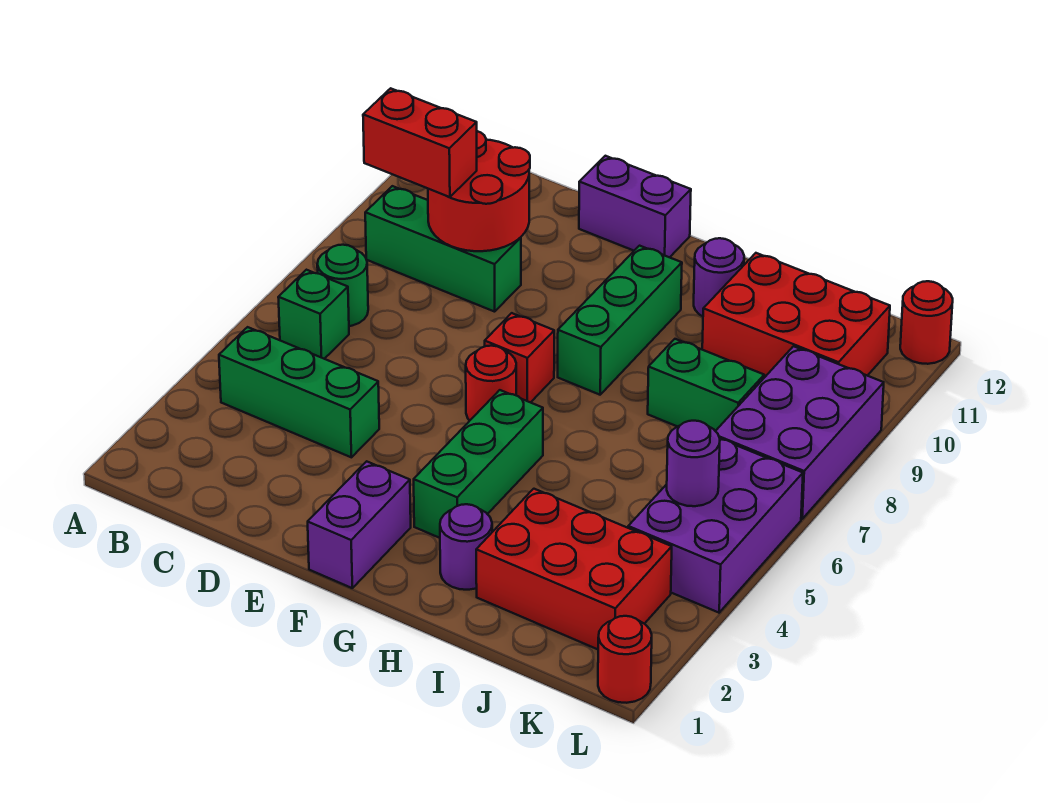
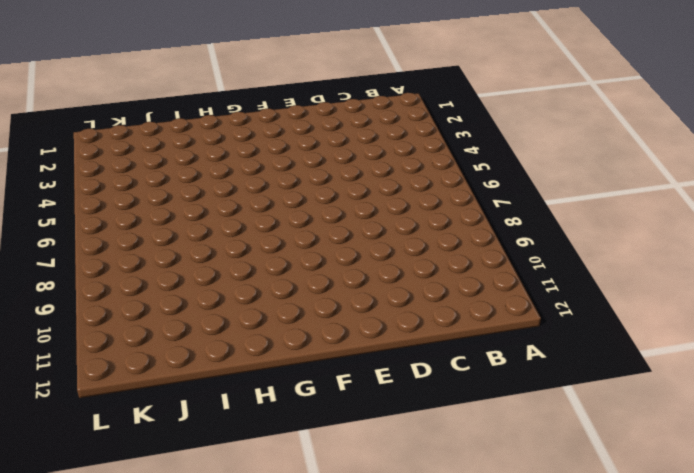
none -> green brick B4:D4 level 1
none -> green brick B6 level 1
none -> green round brick B7 level 1

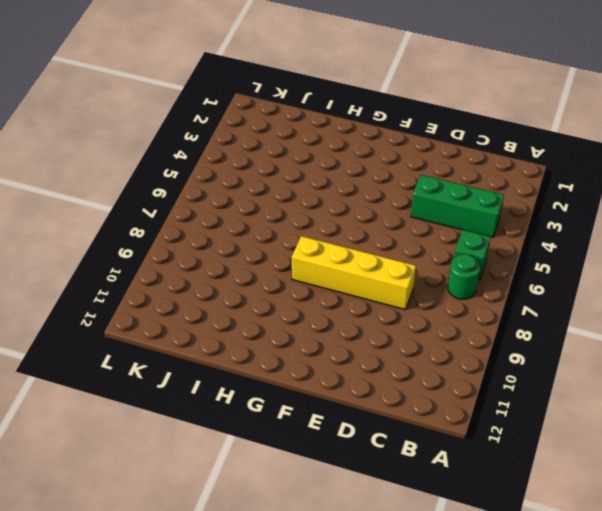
yellow brick D8:G8 level 1 -> green brick G8:G10 level 1
none -> green brick B9:D9 level 1
none -> purple brick E12:F12 level 1
none -> purple brick F1:F2 level 1

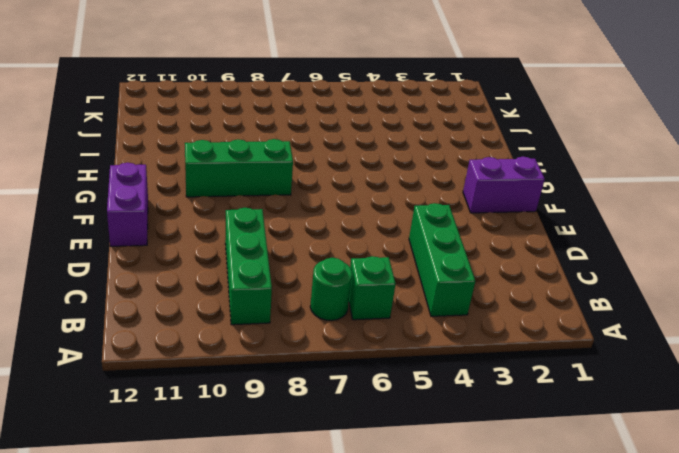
none -> red round brick F6 level 1
none -> red brick F7 level 1
none -> green brick G3:G5 level 1

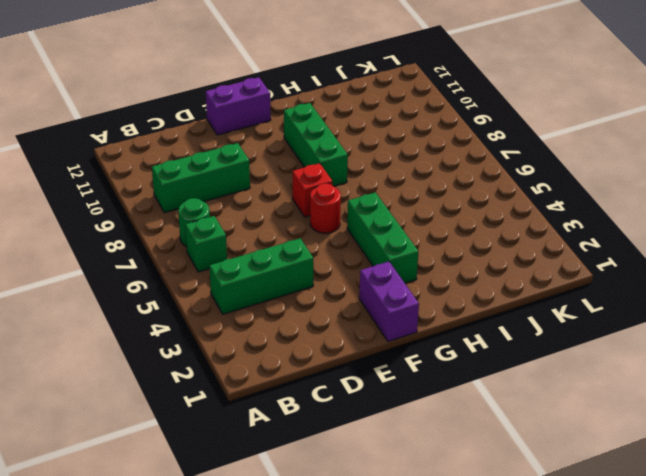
none -> purple round brick H2 level 1
none -> purple round brick H11 level 1
none -> red brick I2:K3 level 1

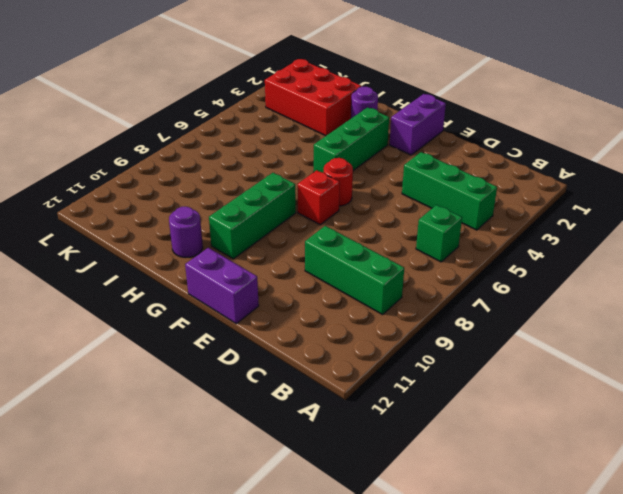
none -> green round brick B7 level 1
none -> green brick I8:J8 level 1
none -> red brick I10:K11 level 1

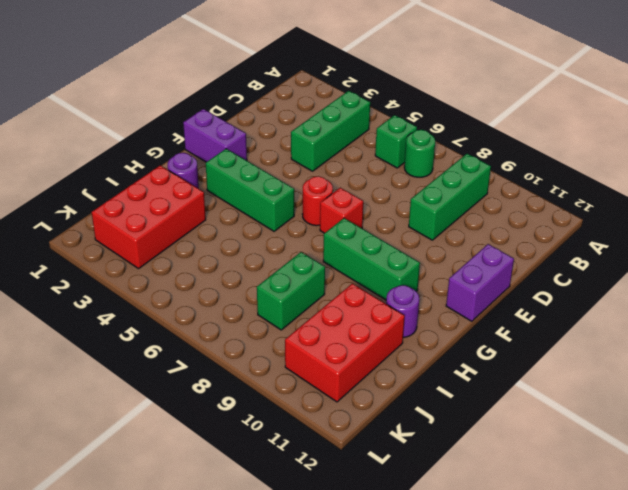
none -> purple brick K4:L6 level 1
none -> purple brick K7:L9 level 1
none -> red round brick L1 level 1

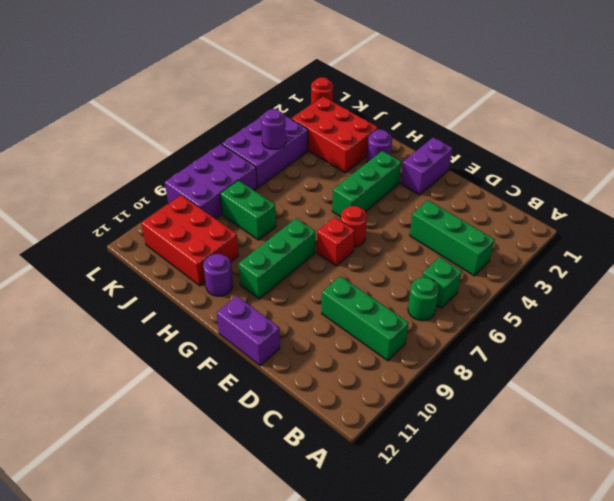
none -> red round brick L12 level 1
none -> red round brick C9:D10 level 2
none -> red brick B9:C9 level 3

